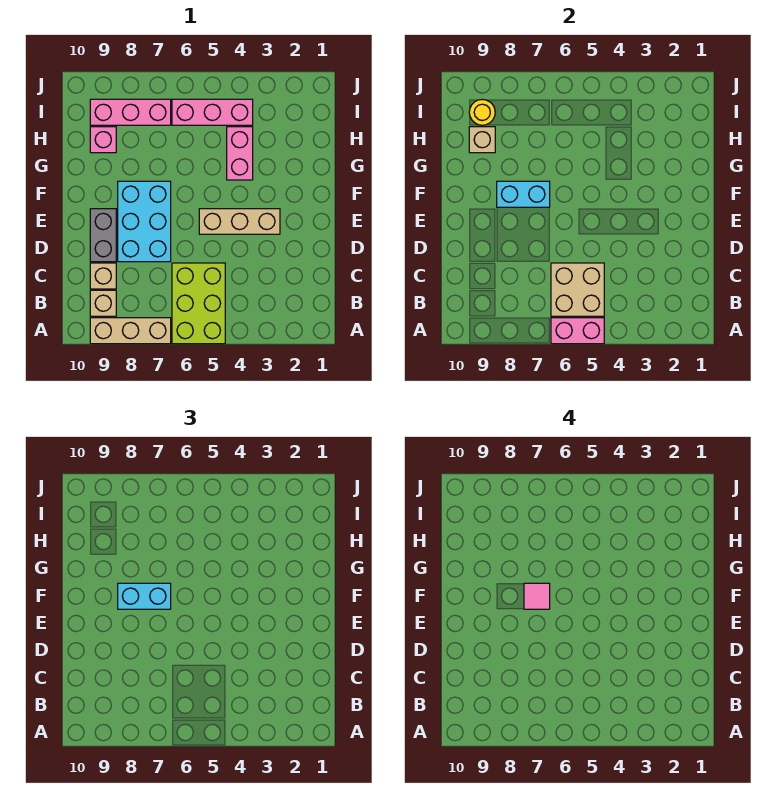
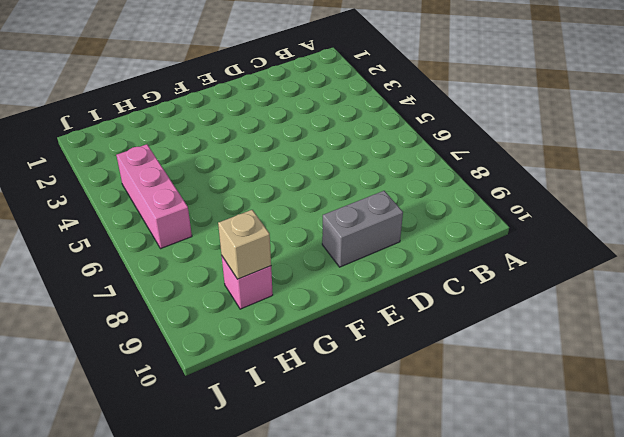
none -> lime brick A5:C6 level 1
none -> tan brick A7:A9 level 1
none -> tan brick B9 level 1

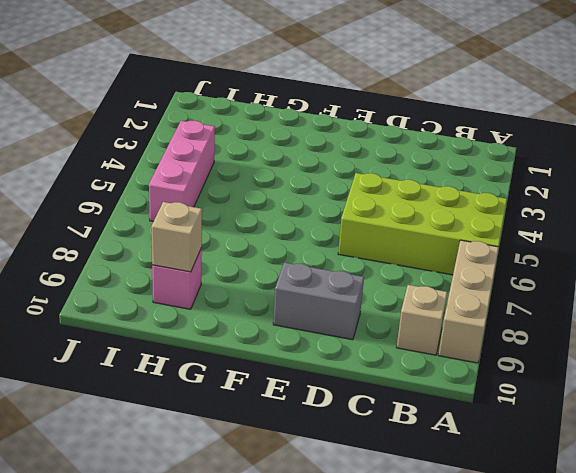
lime brick A5:D6 level 1 -> lime brick A5:C6 level 1
none -> tan brick C9 level 1
none -> cyan brick D7:F8 level 1
none -> tan brick E3:E5 level 1

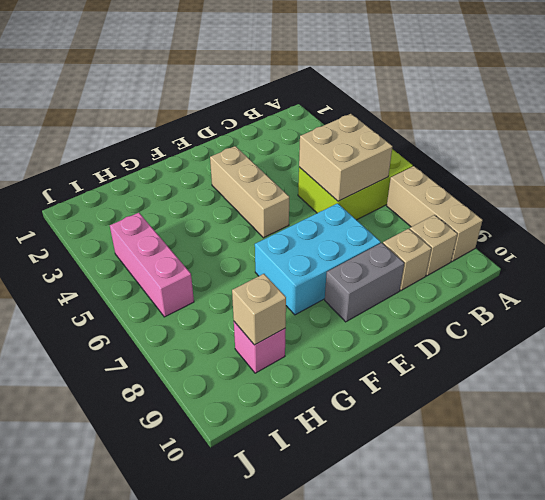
none -> pink brick G4:H4 level 1
none -> pink brick I7:I9 level 1
none -> pink brick A5:A6 level 2

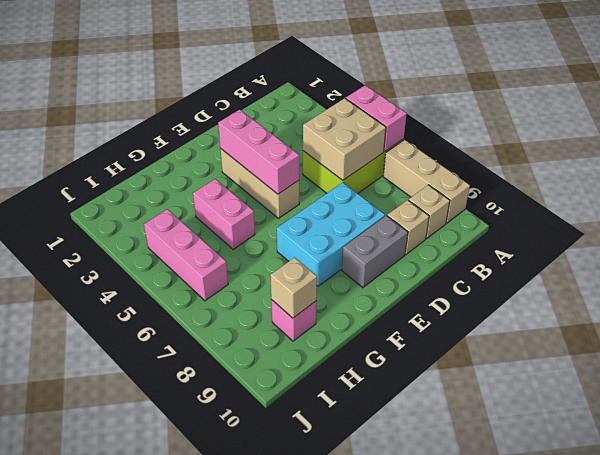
pink brick E3:E5 level 2 -> pink brick I7:I9 level 1
pink brick G4:G5 level 1 -> pink brick G4:H4 level 1
none -> cyan brick F7:F8 level 2
none -> yellow round brick I9 level 2
none -> cyan brick F7:F8 level 3

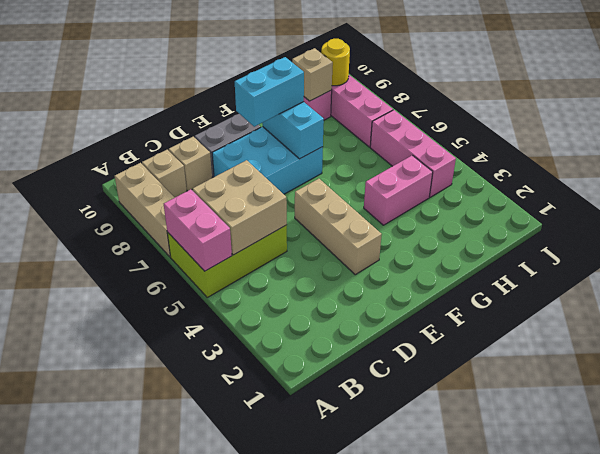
cyan brick E8:F8 level 3 -> cyan brick F7:F8 level 3
none -> pink tile F7 level 4

